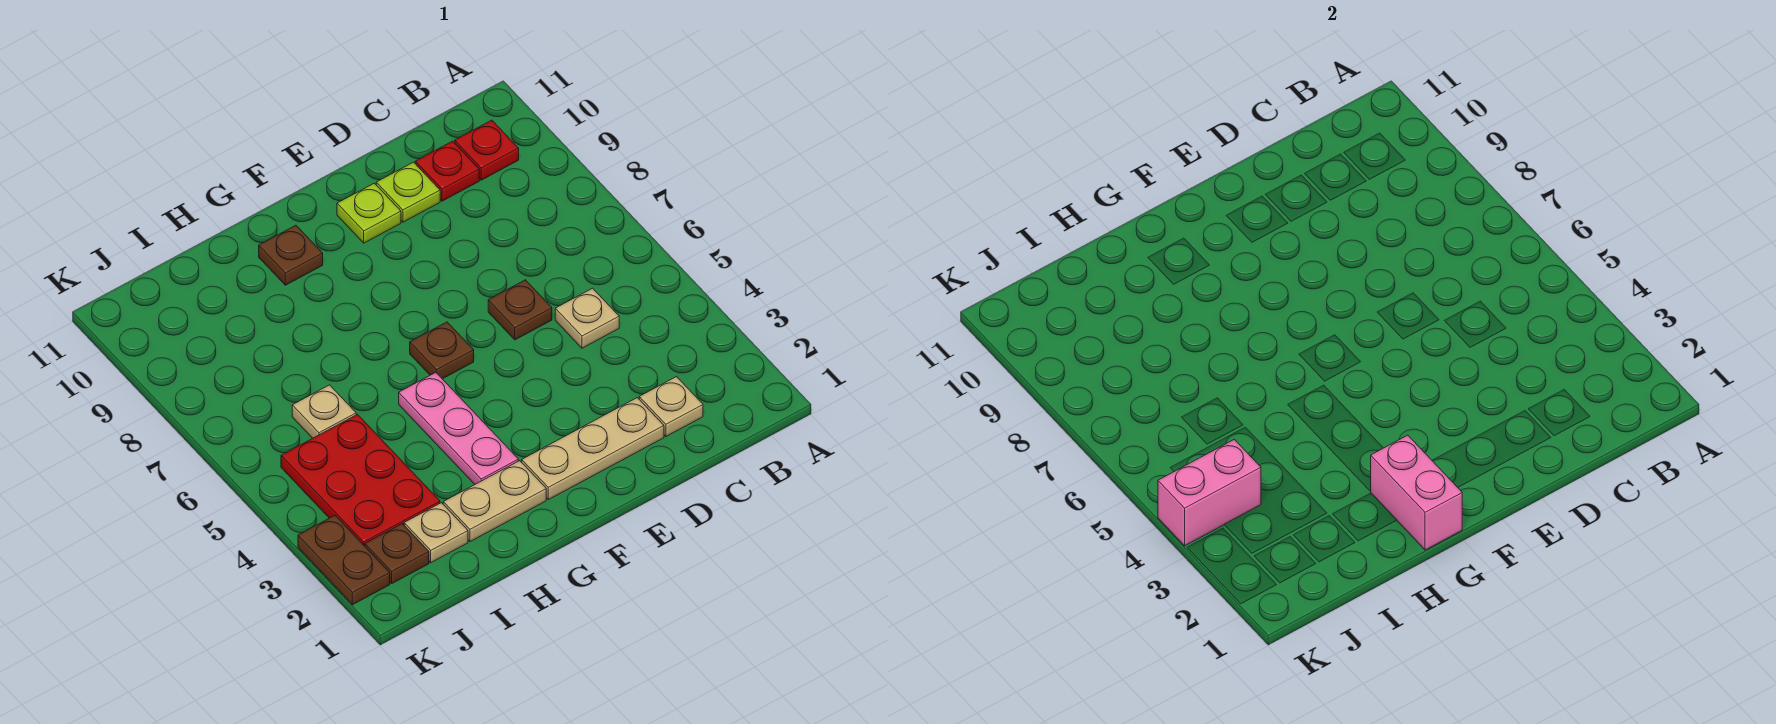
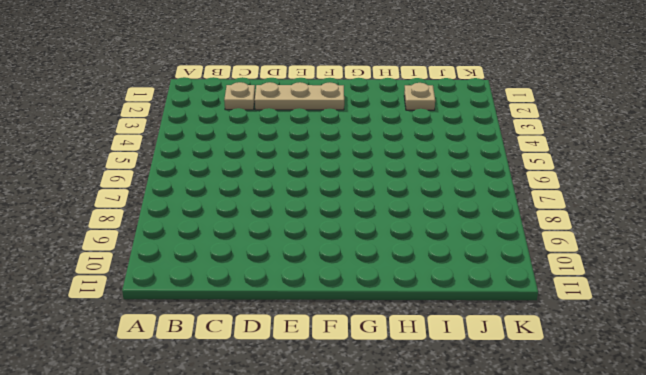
none -> red plate B10 level 1
none -> tan plate C5 level 1
none -> red plate C10 level 1

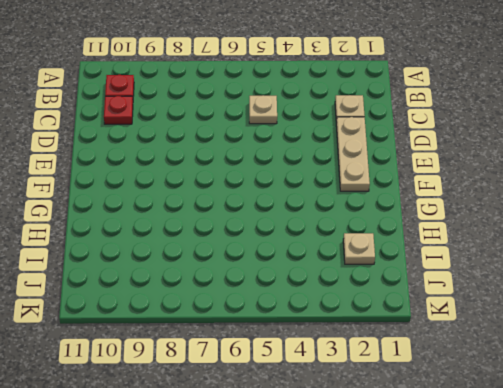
none -> brown plate D6 level 1
none -> lime plate D10 level 1
none -> lime plate E10 level 1

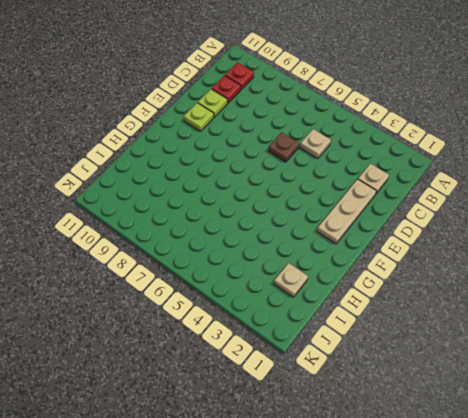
none -> brown plate F6 level 1
none -> tan plate G2:H2 level 1
none -> pink plate G3:G5 level 1

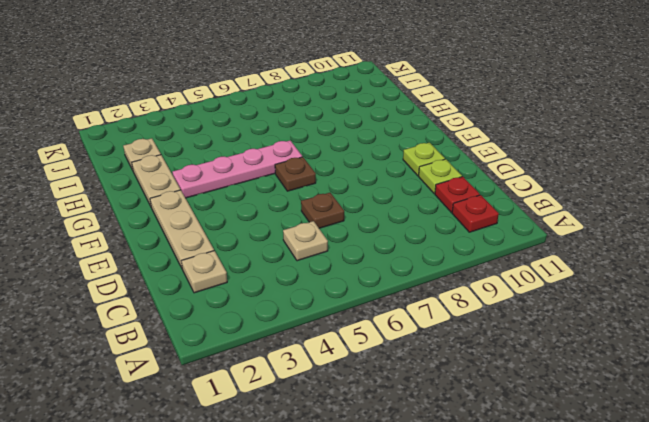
pink plate G3:G6 level 1 -> pink plate G3:G5 level 1
none -> brown plate G10 level 1
none -> red plate I3:J5 level 1
none -> tan plate I6 level 1

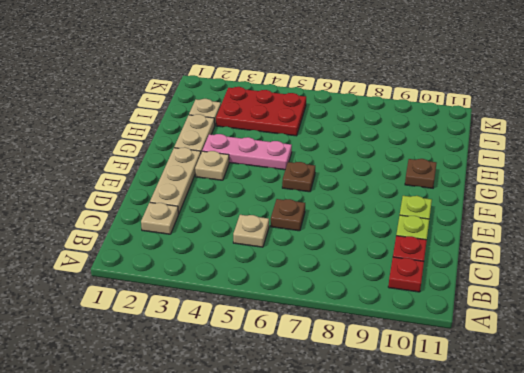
tan plate F3 level 1 -> tan plate I6 level 1
none -> brown plate J2 level 1
none -> brown plate K2:K3 level 1
none -> pink brick G1:G2 level 2

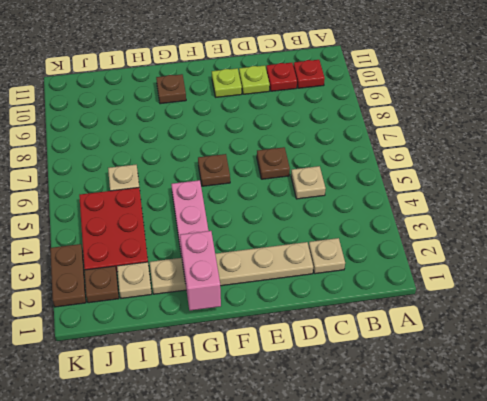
none -> pink brick J4:K4 level 2

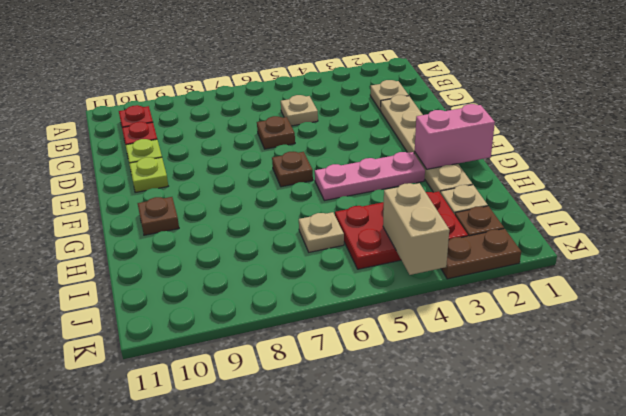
tan brick J4:K4 level 2 -> pink brick J4:K4 level 2

